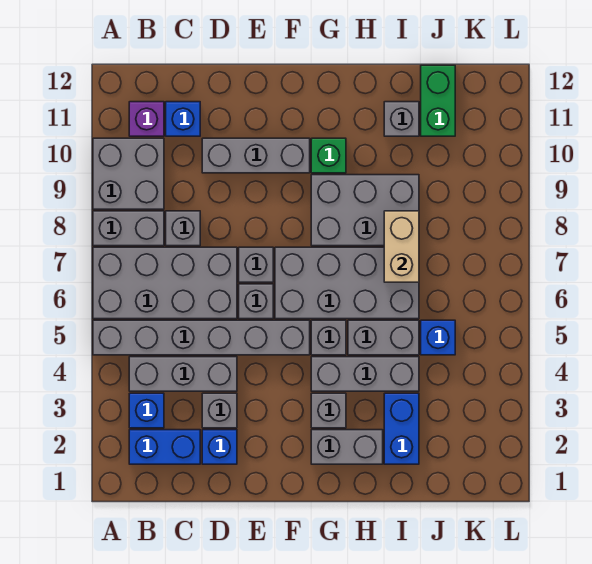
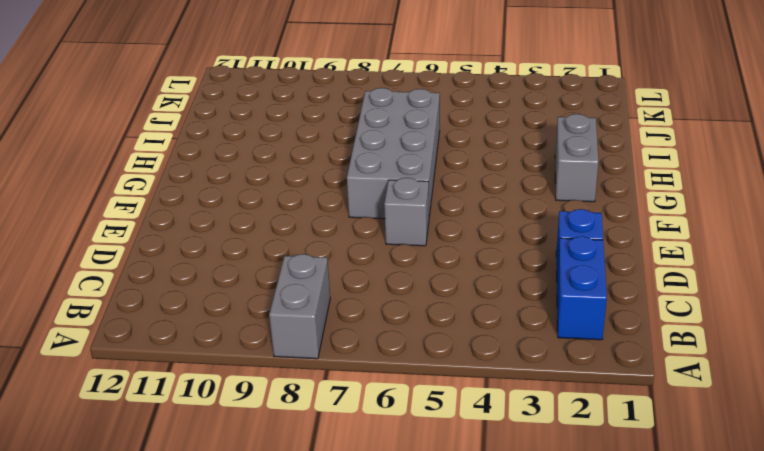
none -> grey brick A5:F5 level 1
none -> grey brick A6:D7 level 1
none -> grey brick A9:B10 level 1

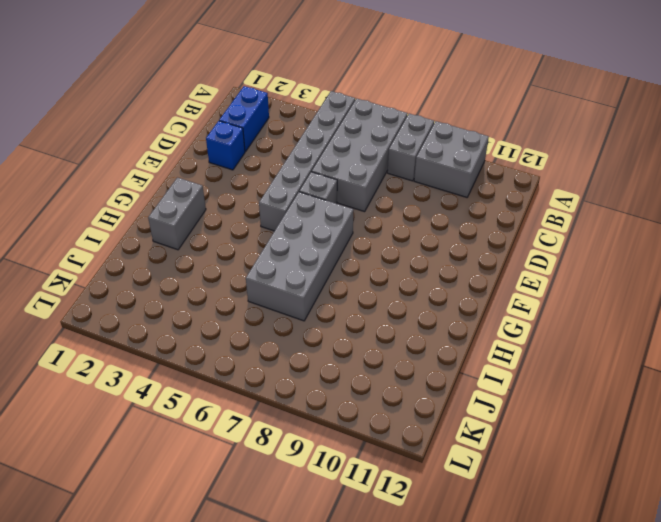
none -> blue brick B3 level 1
none -> grey brick B4:D4 level 1
none -> purple brick B11 level 1

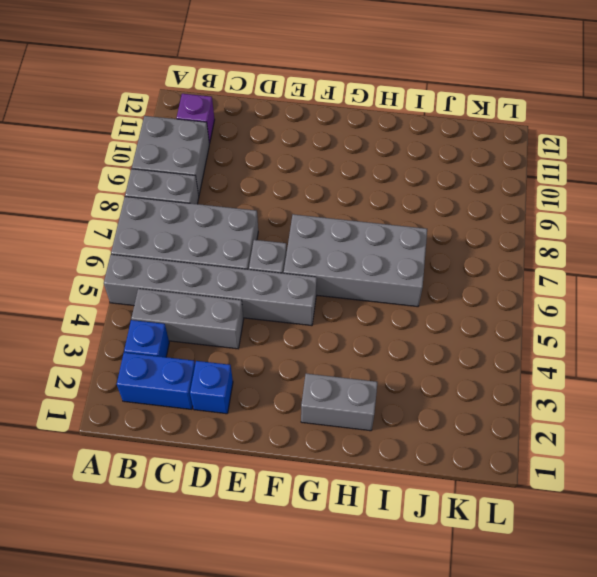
none -> grey brick C8 level 1
none -> blue brick C11 level 1
none -> grey brick D3 level 1

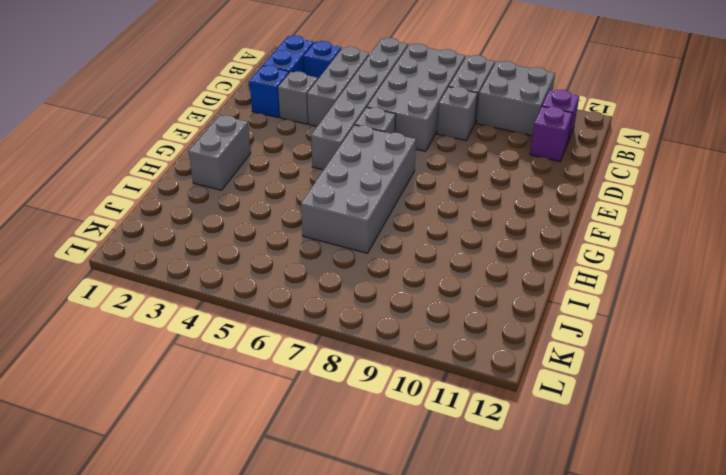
purple brick C11 level 1 -> blue brick C11 level 1
none -> grey brick D10:F10 level 1
none -> grey brick E7 level 1
none -> grey brick G3 level 1

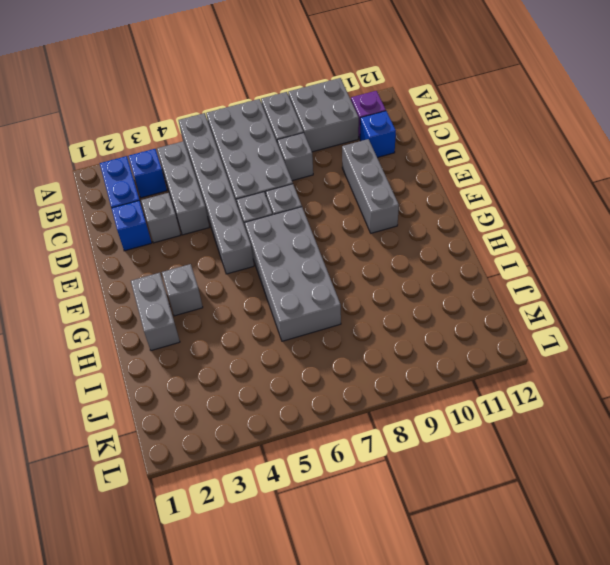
none -> grey brick G4:I4 level 1
none -> grey brick G5 level 1
none -> grey brick G8:I9 level 1

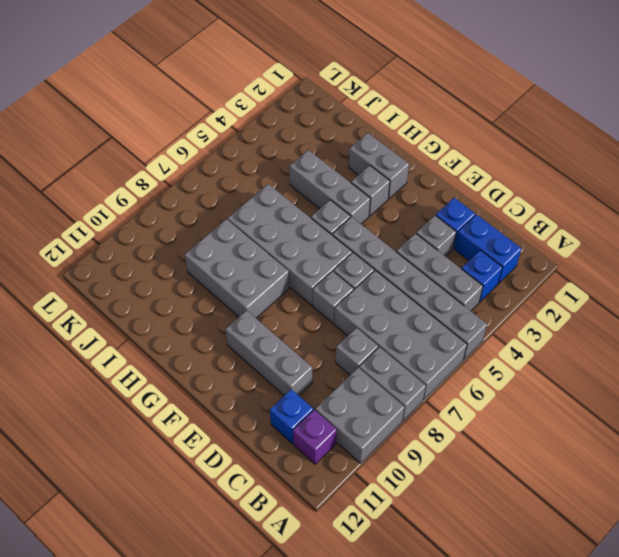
none -> green brick G10 level 1
none -> grey brick H5:I5 level 1
none -> blue brick I2:I3 level 1

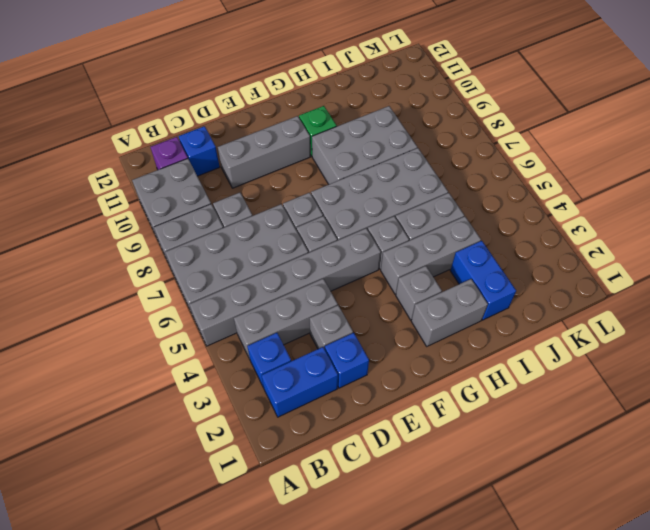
none -> grey brick I11 level 1
none -> blue brick J5 level 1
none -> green brick J11:J12 level 1

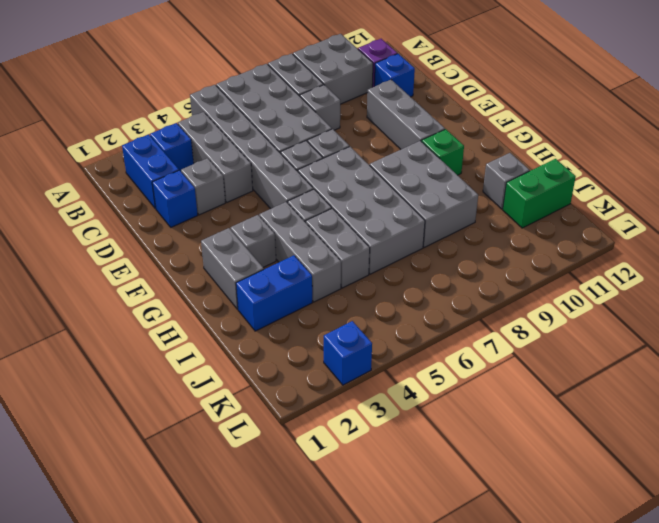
blue brick L3 level 1 -> blue brick J5 level 1
none -> tan brick I7:I8 level 2

